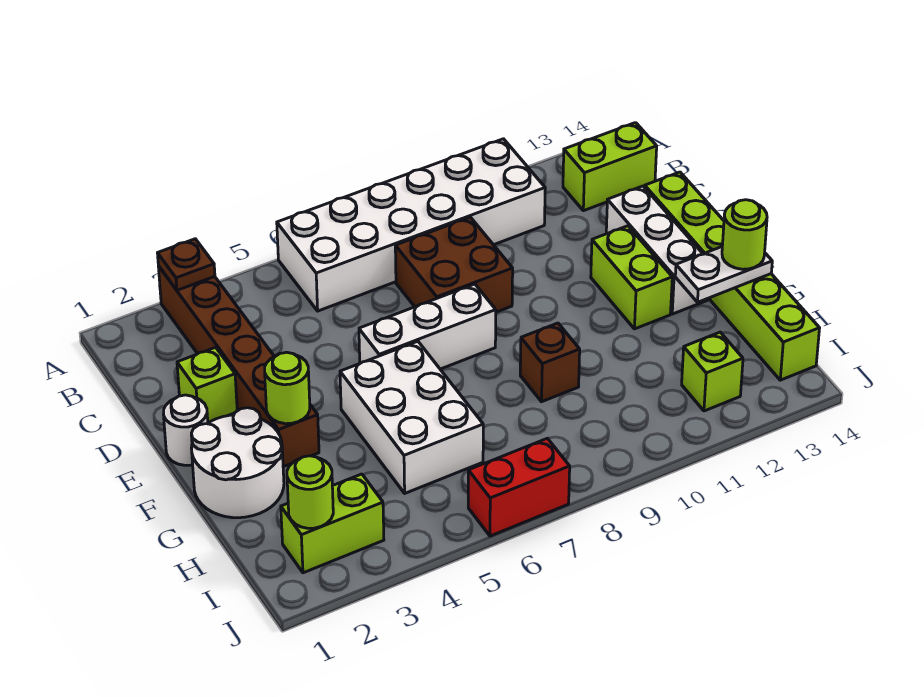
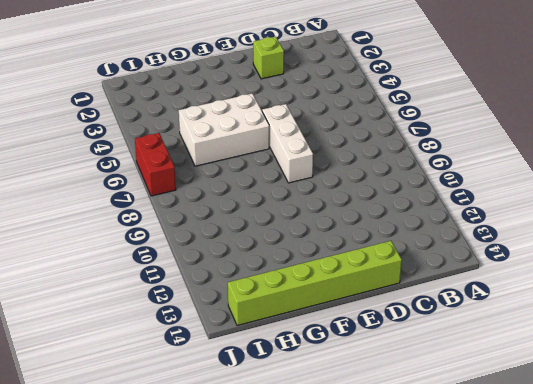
none -> brown brick A3:F3 level 1
none -> white brick A6:B11 level 1
none -> lime brick B13:B14 level 1

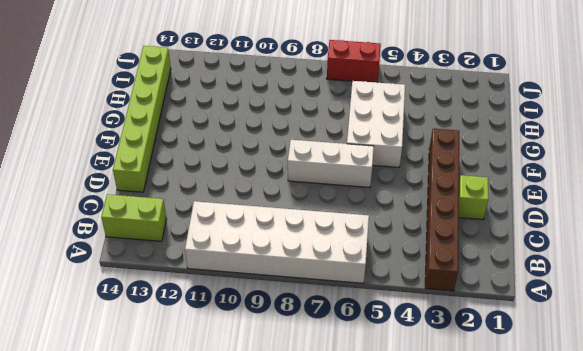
none -> brown brick C8:D9 level 1
none -> white brick D13:F13 level 1
none -> white round brick E1 level 1

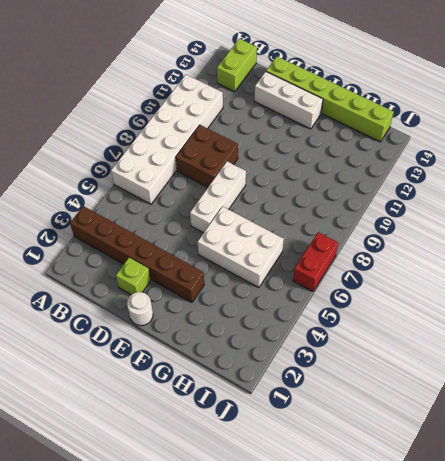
none -> lime brick E12:F12 level 1
none -> white round brick F1:G2 level 1
none -> brown brick G9 level 1

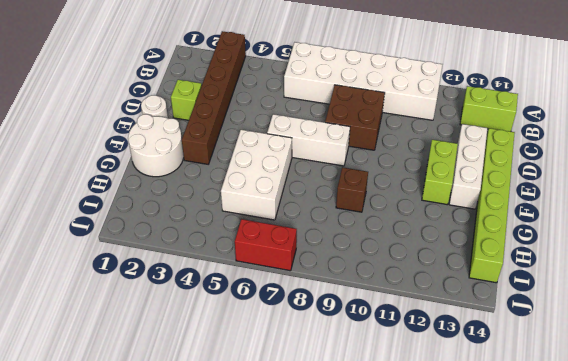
none -> lime brick I2:I3 level 1
none -> lime brick I12 level 1
none -> brown plate A3 level 2

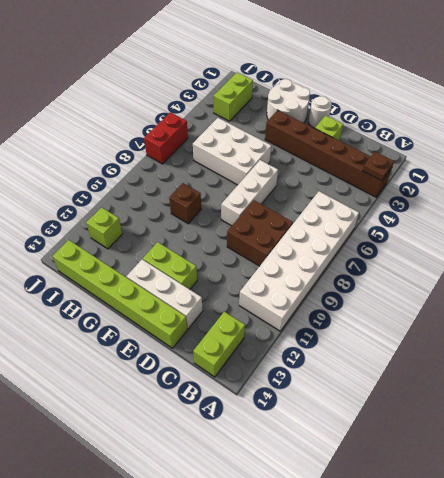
none -> lime round brick F3 level 2
none -> white plate G13:G14 level 2
none -> lime round brick I2 level 2

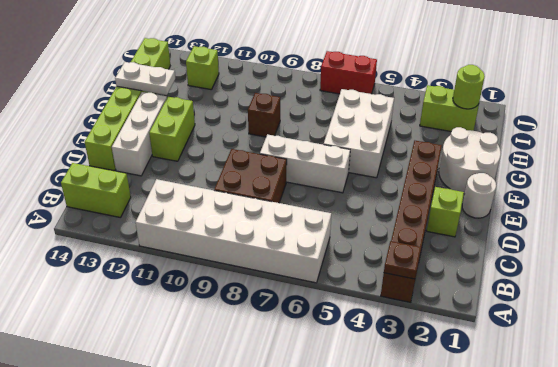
none -> lime round brick F3 level 2
none -> lime round brick G14 level 3

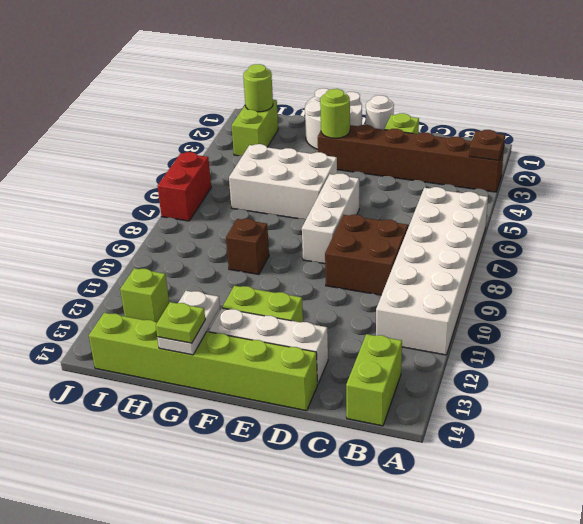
lime plate G14 level 3 -> lime round brick G14 level 3

